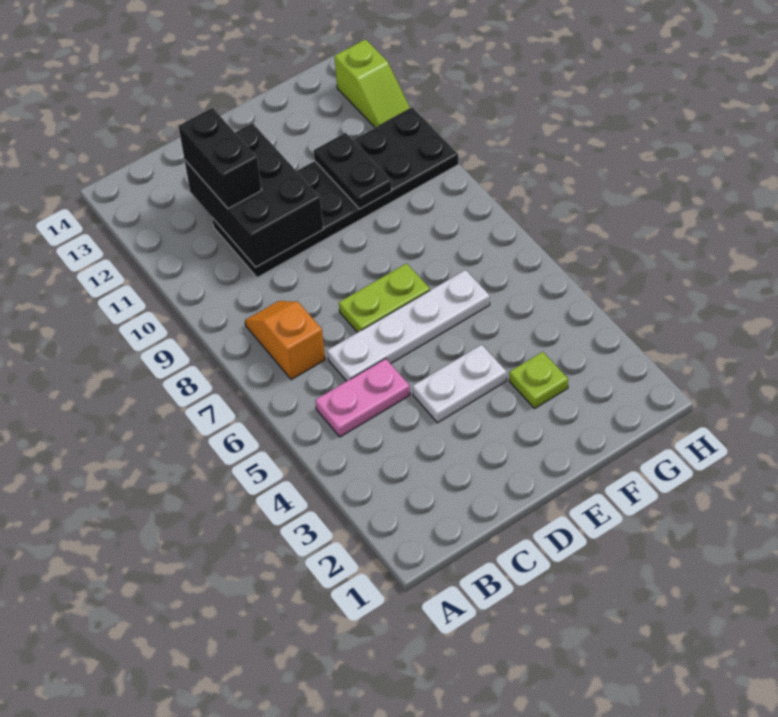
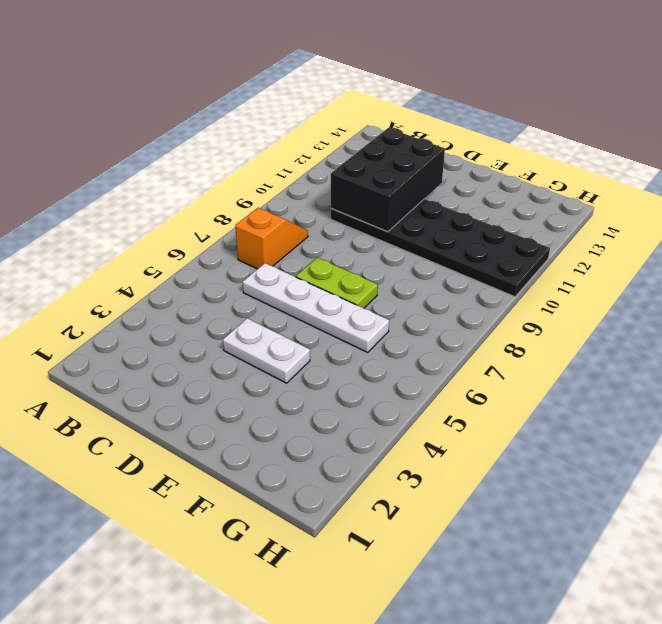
none -> pink plate B5:C5 level 1
none -> lime plate F3 level 1

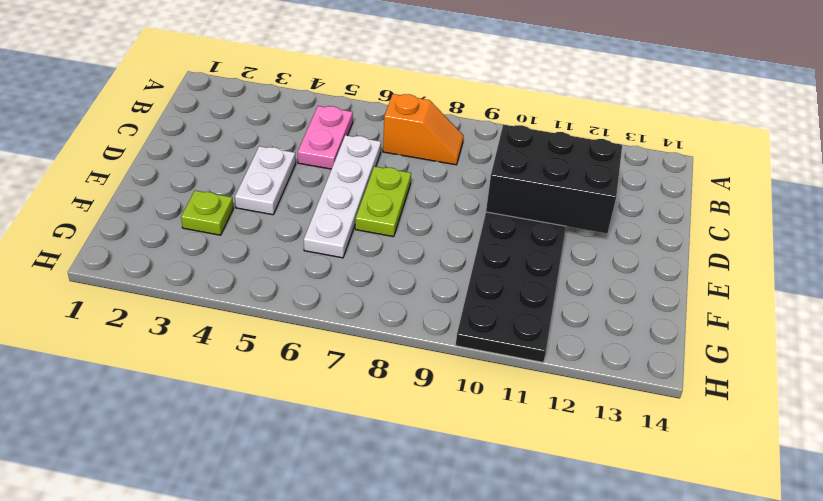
none -> lime slope H12:H13 level 1 top 13
none -> black plate F10:F11 level 2

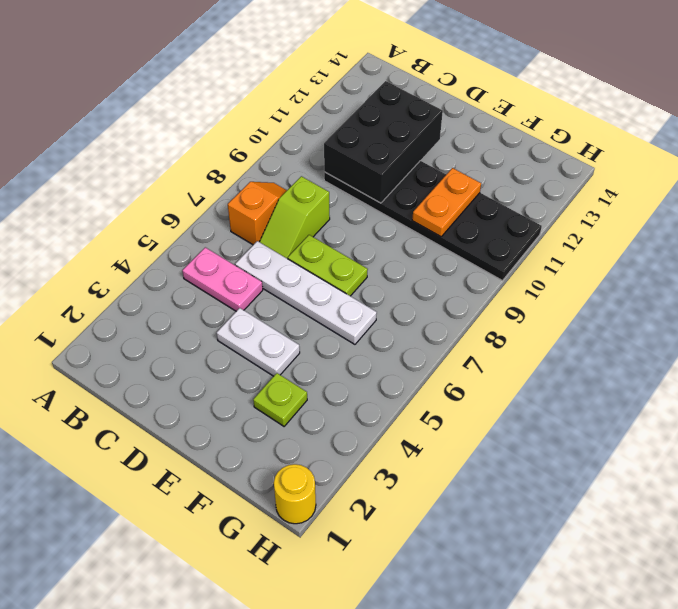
lime slope C7:C8 level 1 top 8 -> lime slope H12:H13 level 1 top 13
orange plate F10:F11 level 2 -> black plate F10:F11 level 2
yellow round brick H1 level 1 -> none
none -> black brick C11:C12 level 3

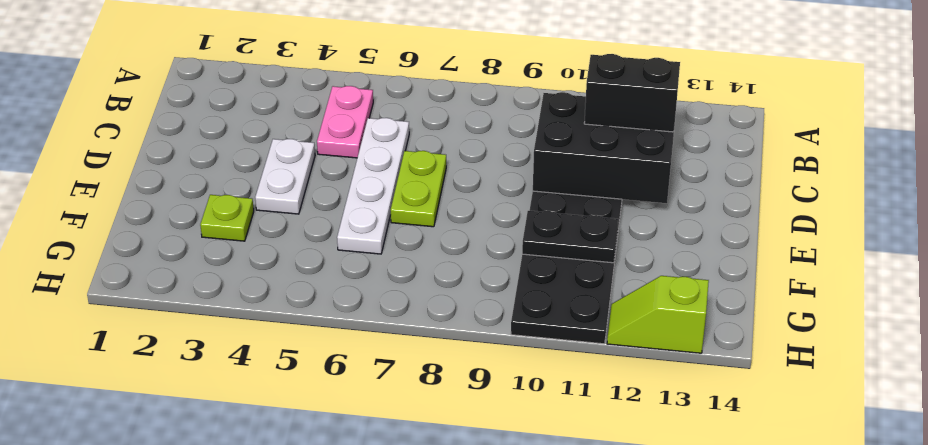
none -> orange slope B7:B8 level 1 top 7

